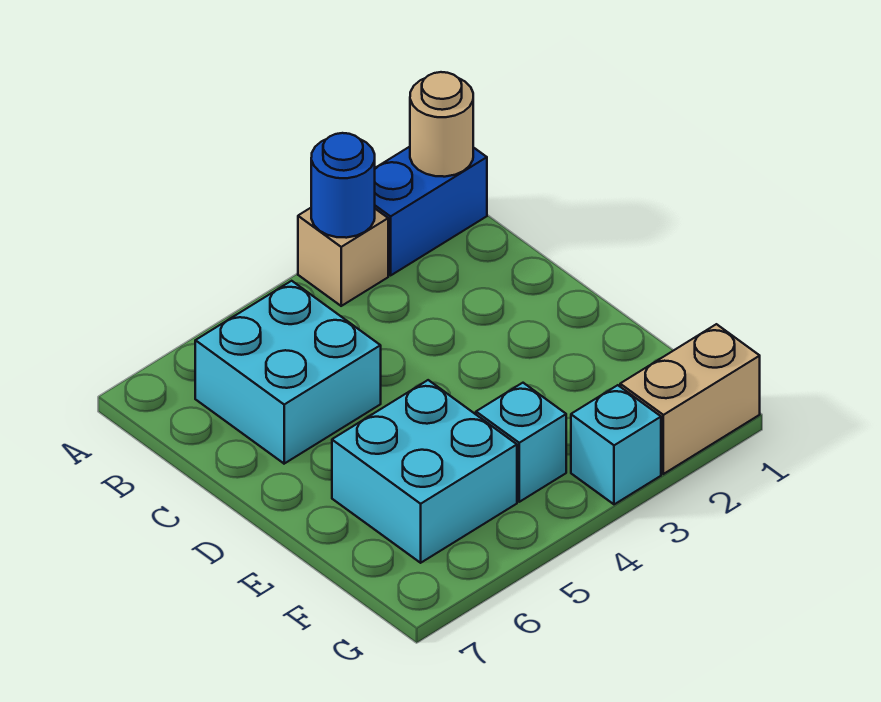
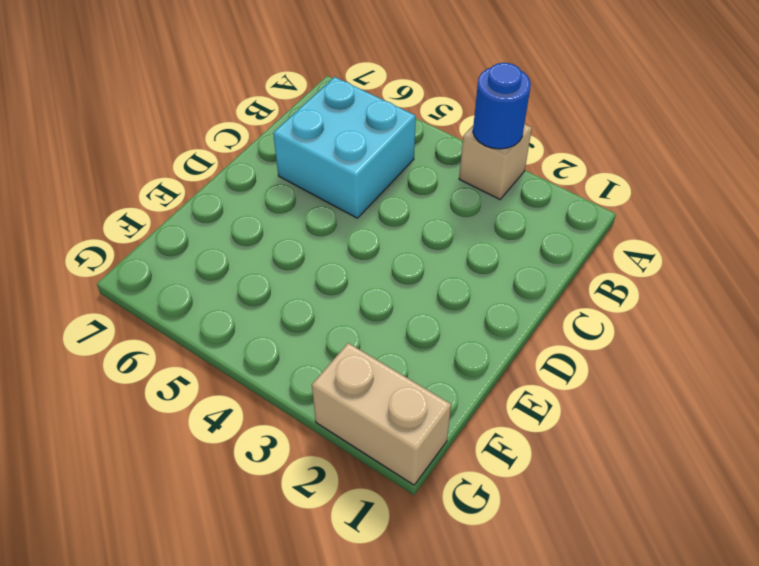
none -> blue brick A1:A2 level 1
none -> cyan brick E5:F6 level 1

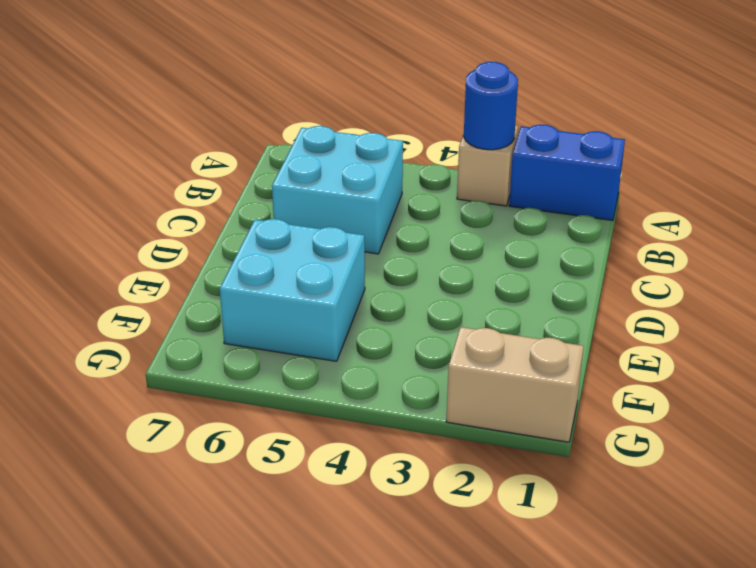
none -> cyan brick F4 level 1
none -> cyan brick G3 level 1

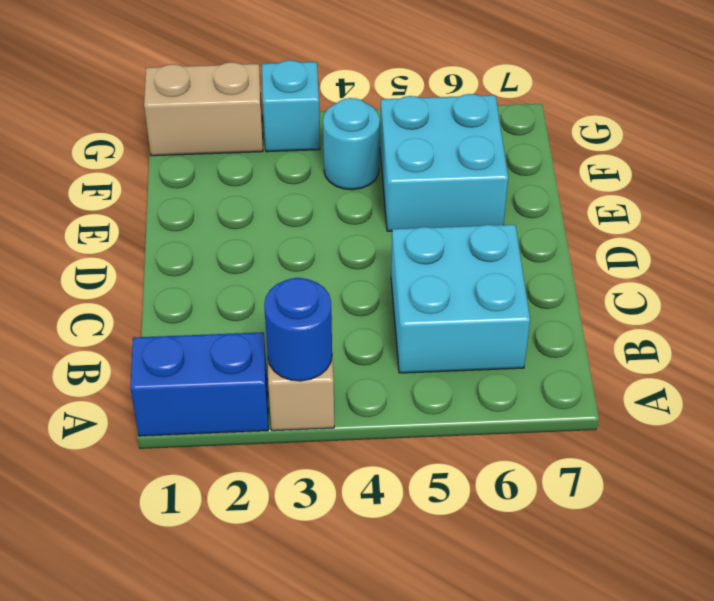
cyan round brick F4 level 1 -> cyan brick F4 level 1
none -> tan round brick A1 level 2

